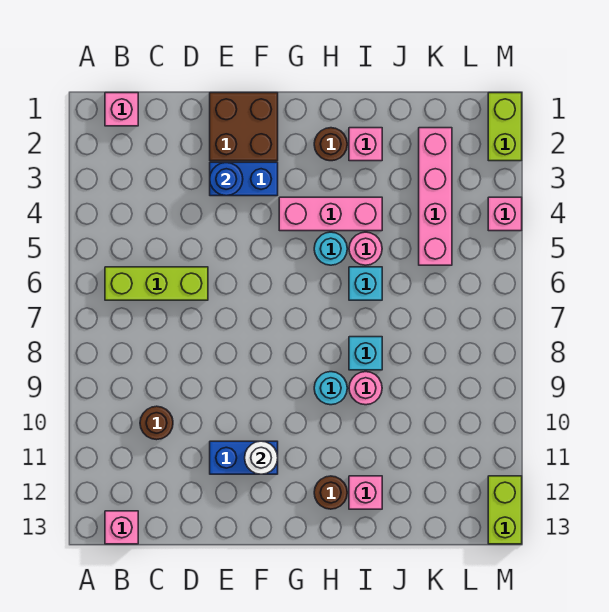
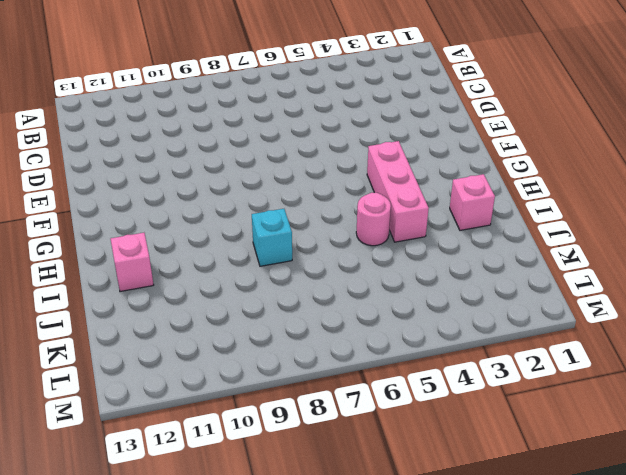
none -> pink brick B1 level 1
none -> lime brick B6:D6 level 1
none -> pink brick B13 level 1

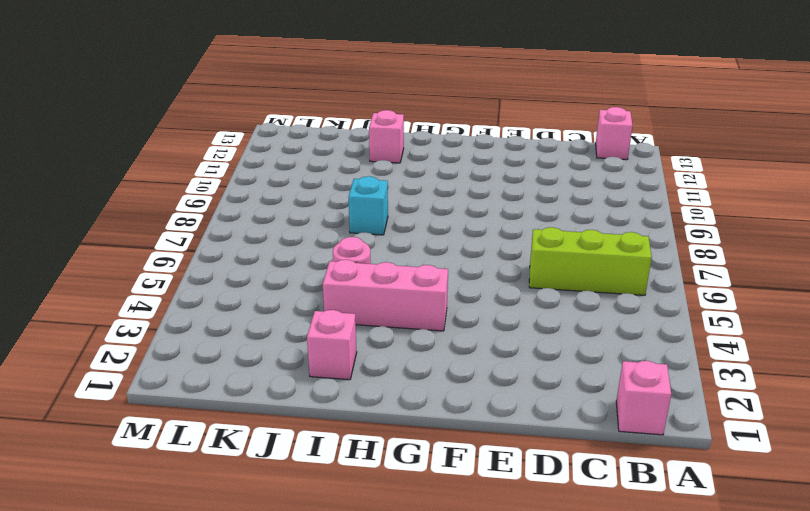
none -> brown round brick C10 level 1
none -> brown brick E1:F2 level 1
none -> blue brick E3:F3 level 1

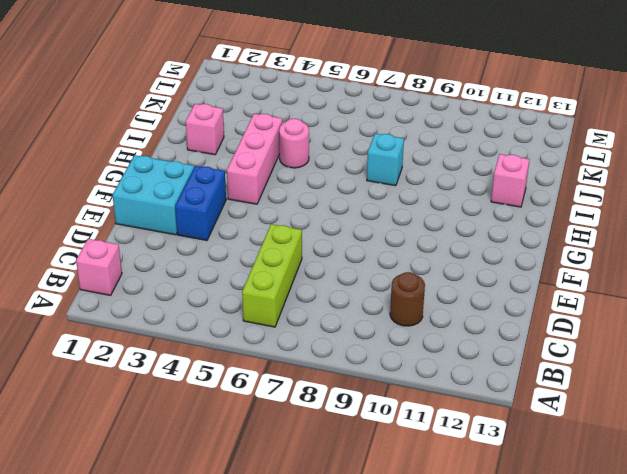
cyan brick E1:F2 level 1 -> brown brick E1:F2 level 1
none -> pink brick B13 level 1
none -> blue brick E11:F11 level 1
none -> brown round brick H2 level 1

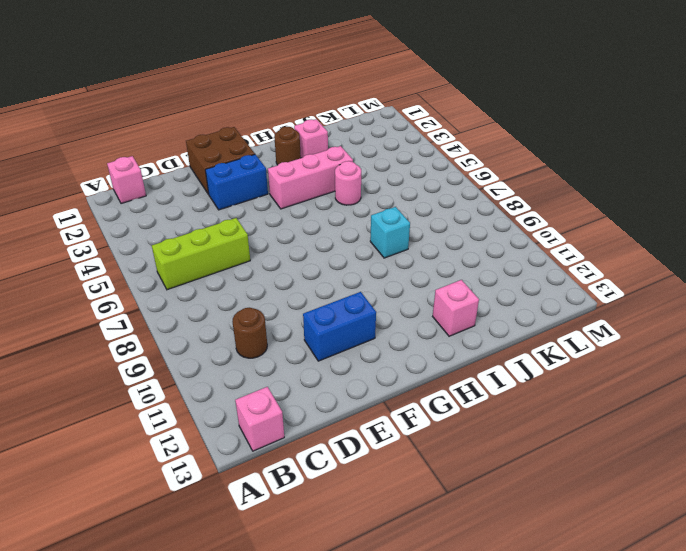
none -> cyan round brick H5 level 1
none -> cyan round brick H9 level 1
none -> brown round brick H12 level 1

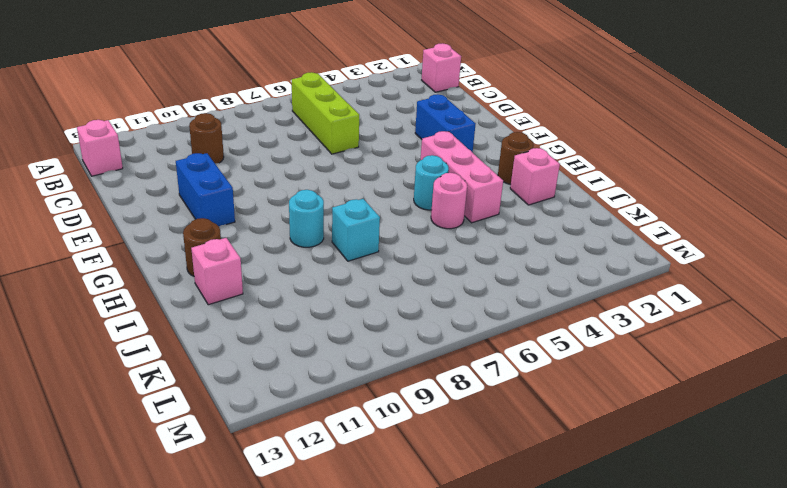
none -> brown brick E1:F2 level 1
none -> cyan brick I6 level 1
none -> pink round brick I9 level 1

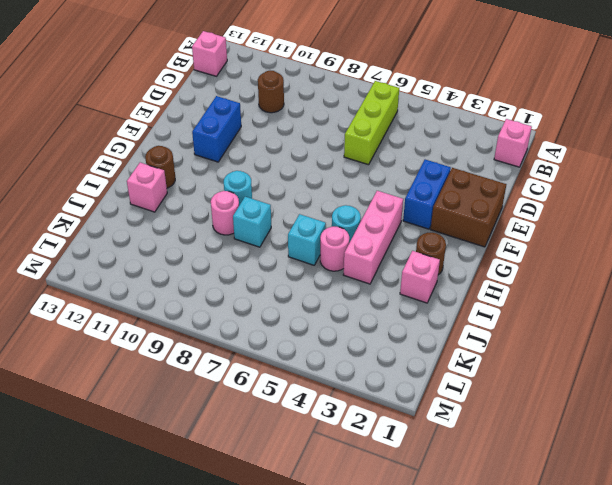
none -> pink brick K2:K5 level 1
none -> lime brick M1:M2 level 1
none -> pink brick M4 level 1

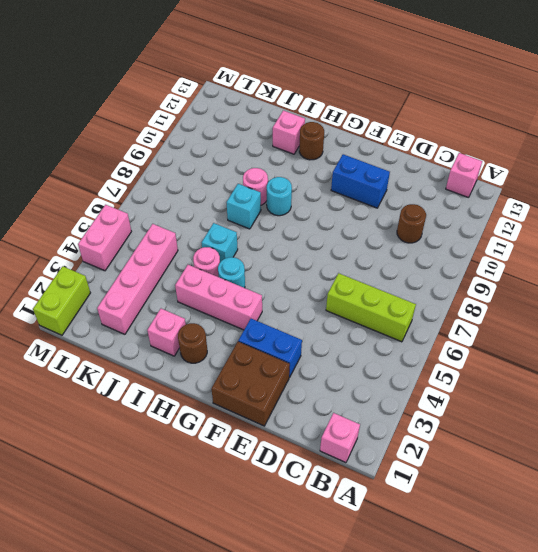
pink brick M4:M5 level 1 -> pink brick M4 level 1
none -> lime brick M12:M13 level 1
none -> blue round brick E3 level 2
none -> white round brick F11 level 2

